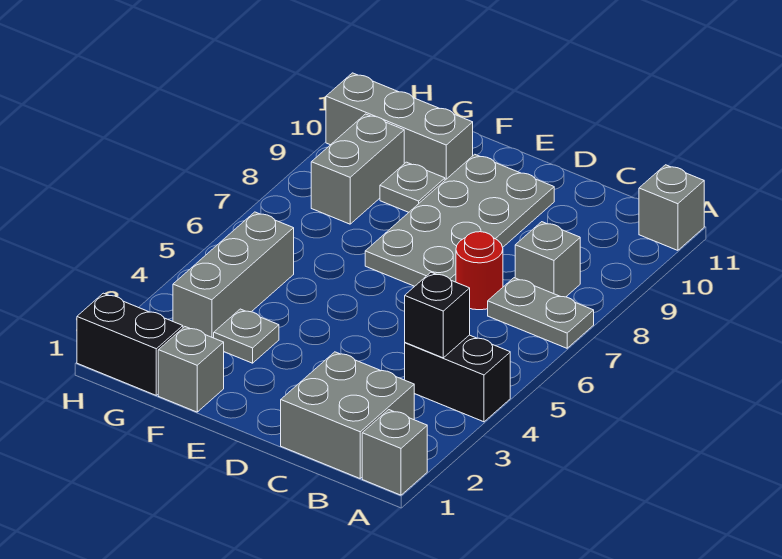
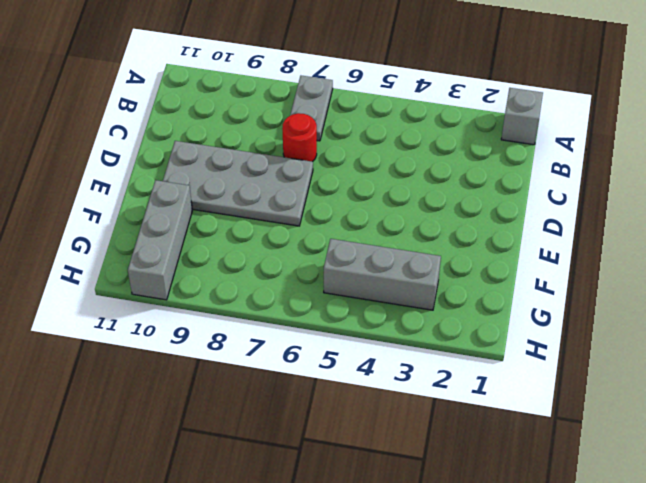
none -> black brick A4:B4 level 1
none -> grey brick A11 level 1
none -> grey brick B1:C2 level 1

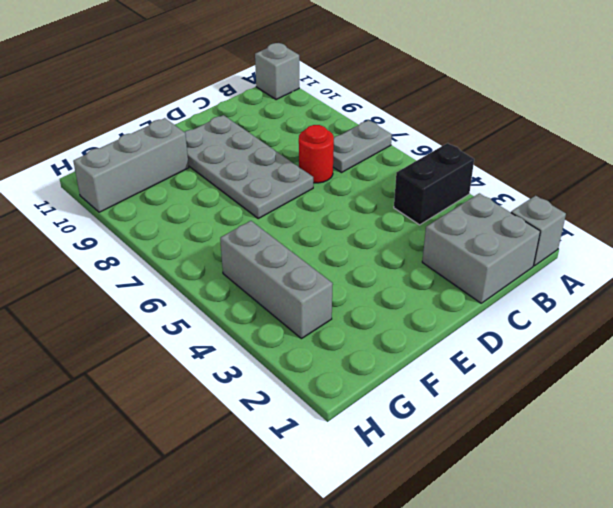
none -> grey brick B8 level 1
none -> grey brick F1 level 1
none -> grey plate F3 level 1

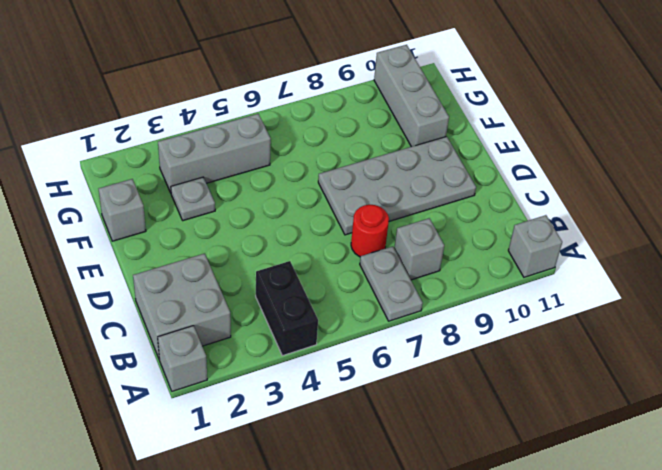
none -> grey plate F9 level 1
none -> black brick G1:H1 level 1
none -> grey brick G8:G9 level 1

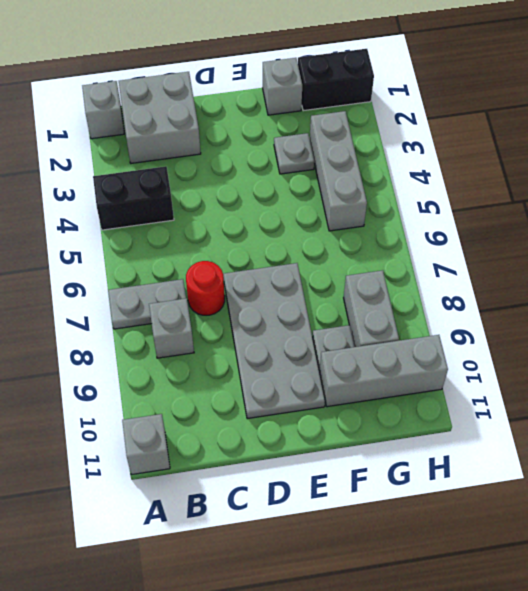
none -> black brick B4 level 2

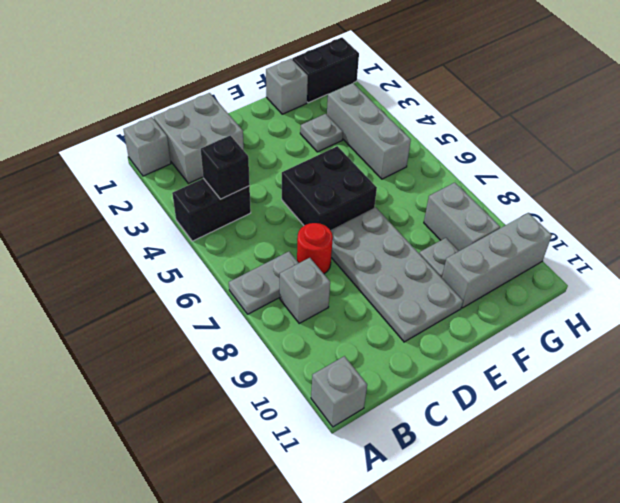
black brick D5:E6 level 1 -> none

